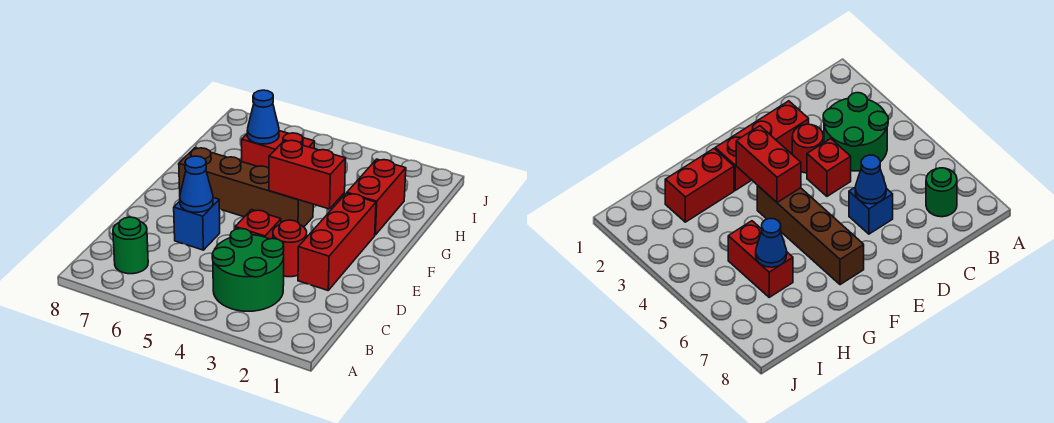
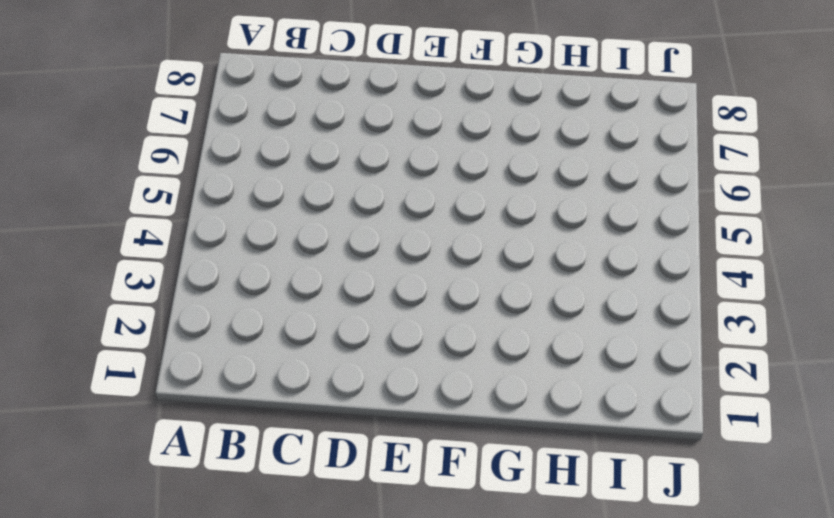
none -> green round brick B3:C4 level 1
none -> green round brick B7 level 1
none -> red brick D2:F2 level 1

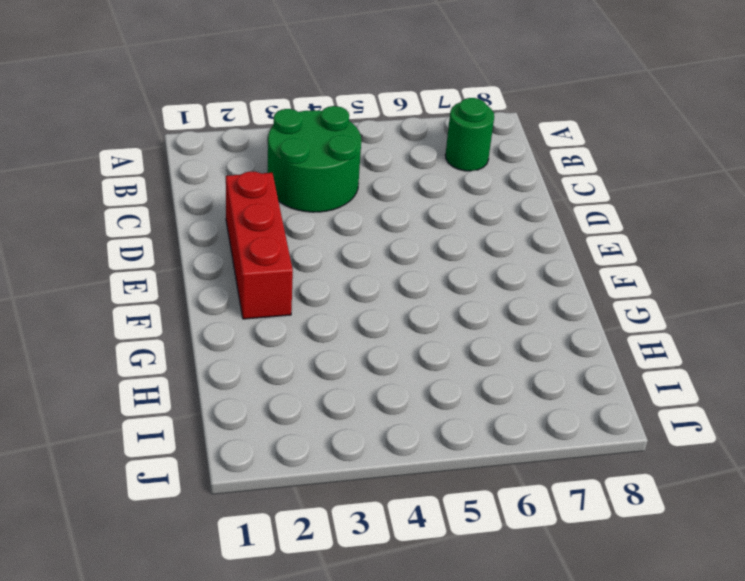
none -> red round brick D3 level 1
none -> red brick D4 level 1
none -> blue brick D6 level 1

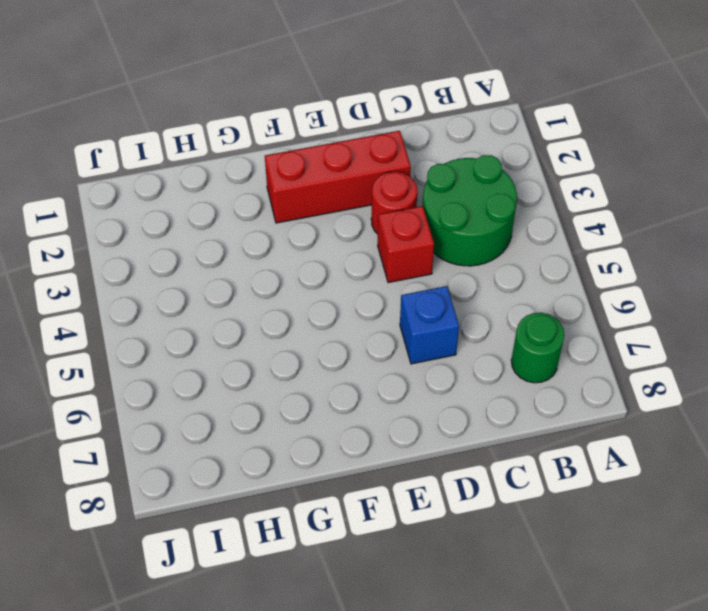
none -> brown brick F4:F7 level 1
none -> red brick G2:H2 level 1
none -> red brick H5:H6 level 1

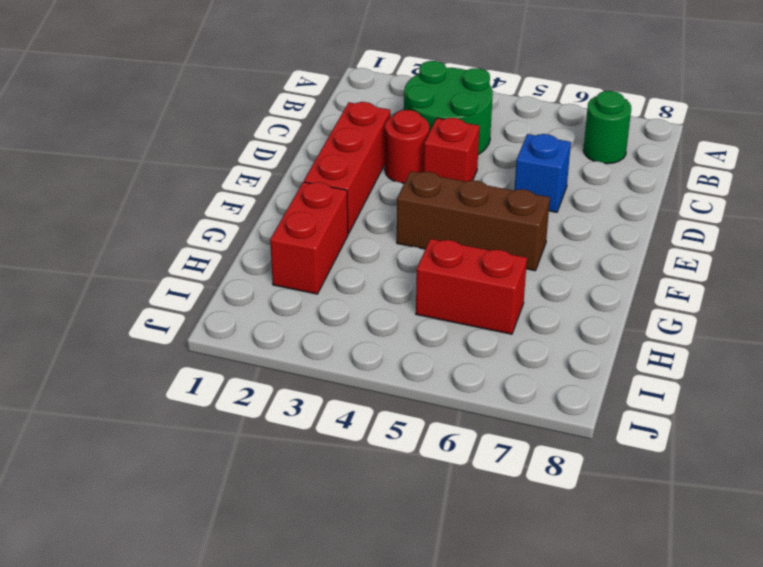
brown brick F4:F6 level 1 -> brown brick F4:F7 level 1
none -> blue cone D6 level 2
none -> red brick F3:F4 level 2
none -> blue cone H6 level 2

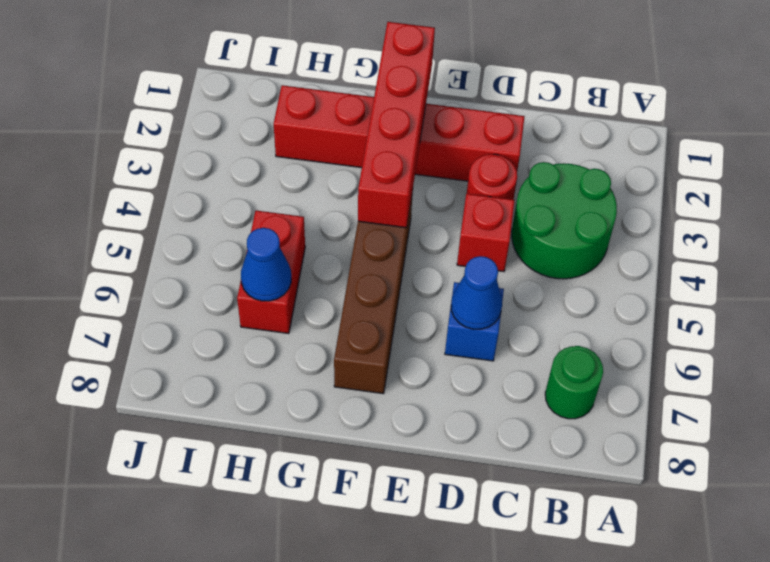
red brick F1:F4 level 2 -> red brick F3:F4 level 2

